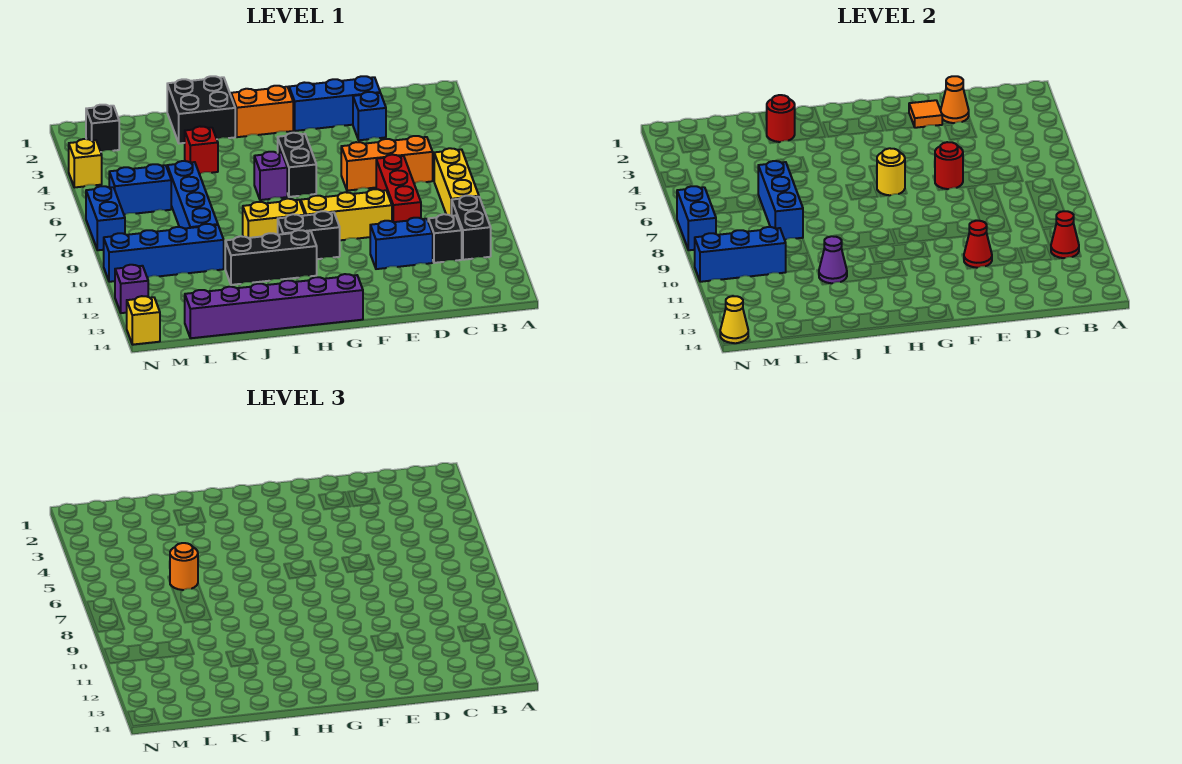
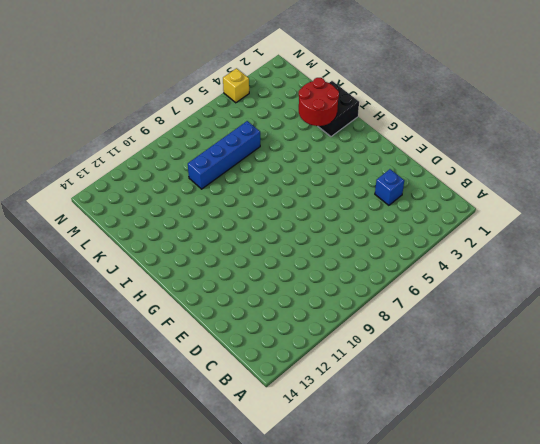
red round brick I2:J3 level 2 -> red round brick J2 level 2
none -> yellow brick B7:B9 level 1
none -> black brick B10:B11 level 1
none -> orange brick C6:E6 level 1
none -> black brick C11 level 1

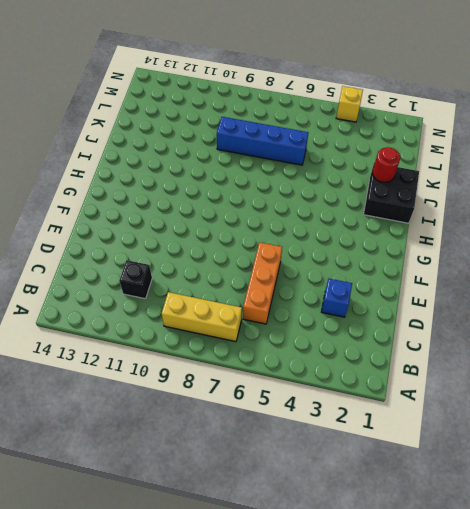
none -> black brick B10:B11 level 1
none -> blue brick D2:F2 level 1
none -> red brick D7:D9 level 1
none -> blue brick D11:E11 level 1

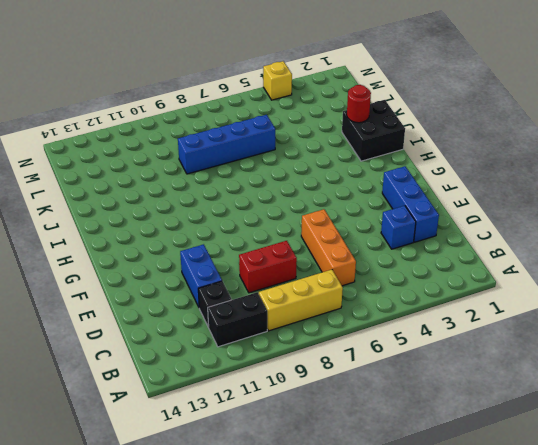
red brick D8:D9 level 1 -> red brick D7:D9 level 1
none -> yellow brick E9:G9 level 1
none -> orange brick G2:H2 level 1
none -> black brick G5:G6 level 1
none -> black brick G10:H10 level 1

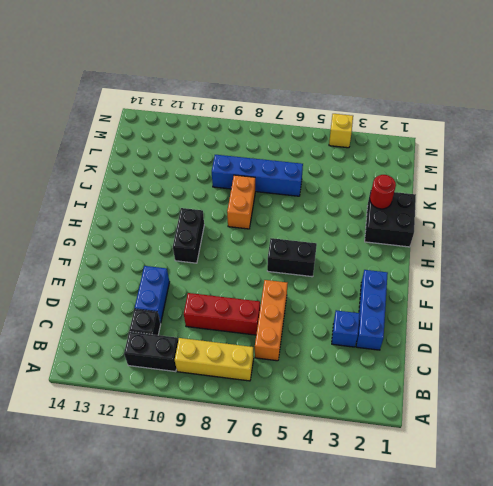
orange brick I8:J8 level 1 -> orange brick G2:H2 level 1
none -> yellow brick E9:G9 level 1
none -> purple brick G14:L14 level 1
none -> purple brick H6 level 1
none -> yellow brick H9:I9 level 1

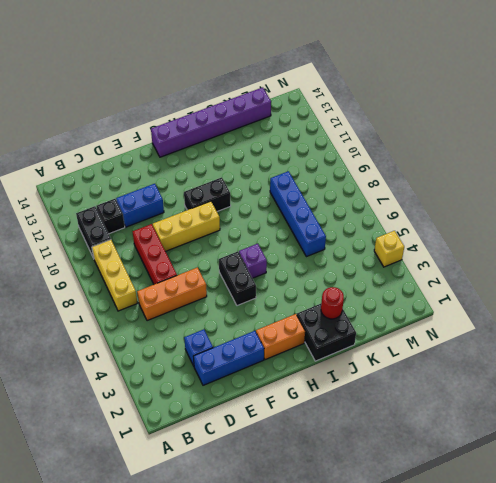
none -> yellow brick H9:I9 level 1
none -> black brick H11:J11 level 1
none -> red brick J4 level 1
none -> blue brick K10:N10 level 1

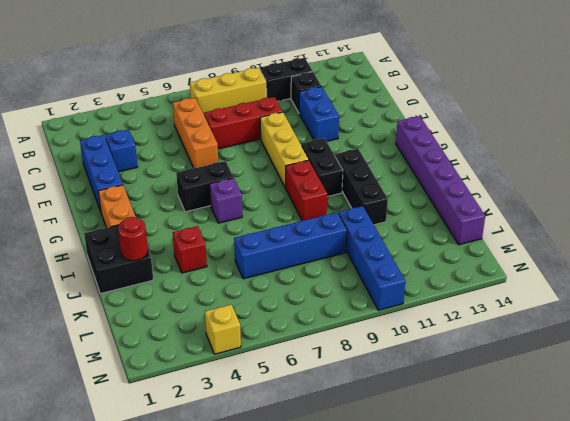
red brick H9:I9 level 1 -> yellow brick H9:I9 level 1
none -> blue brick L6:M6 level 1
none -> black brick M2 level 1
none -> blue brick N7:N8 level 1
none -> purple brick N12 level 1

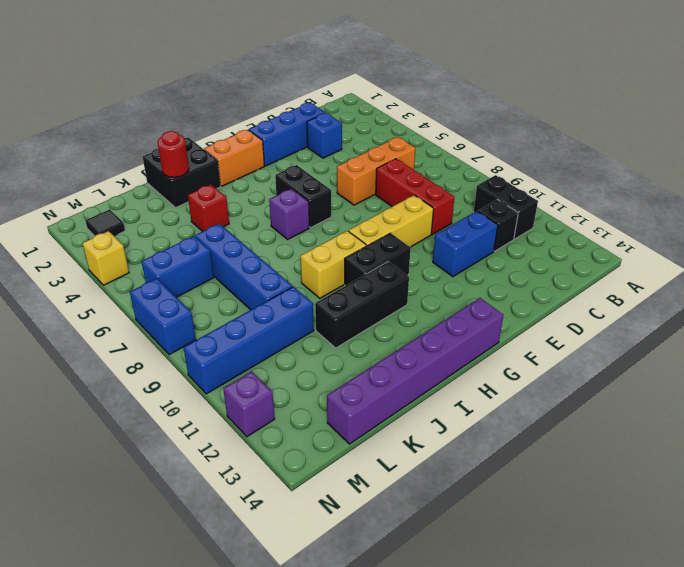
black tile M2 level 1 -> black brick M2 level 1
none -> yellow brick B7:B9 level 1
none -> yellow brick N14 level 1
none -> red cone B11 level 2
none -> orange cone D2 level 2

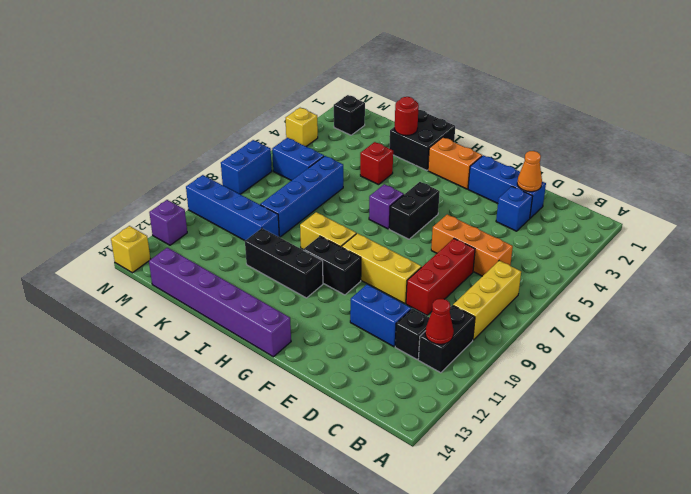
none -> orange tile E2 level 2
none -> red round brick E6 level 2
none -> red cone E11 level 2
none -> yellow round brick G6 level 2

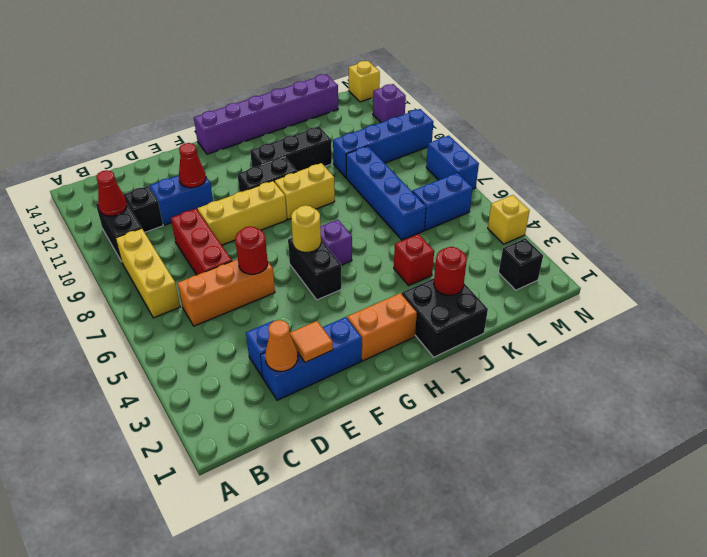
none -> purple cone J11 level 2
none -> blue brick K6:K8 level 2
none -> blue brick L10:N10 level 2
none -> blue brick N7:N8 level 2

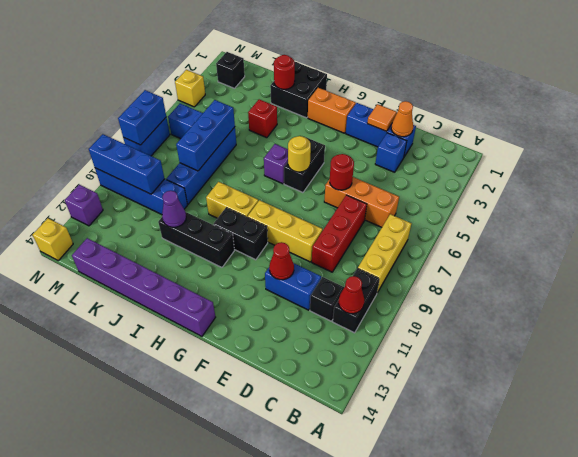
none -> yellow cone N14 level 2
none -> orange round brick K6 level 3

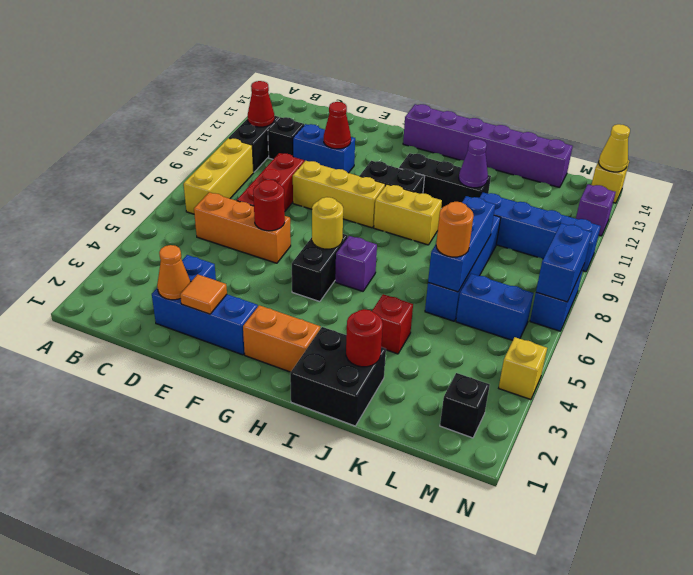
none -> blue brick L10:N10 level 2

